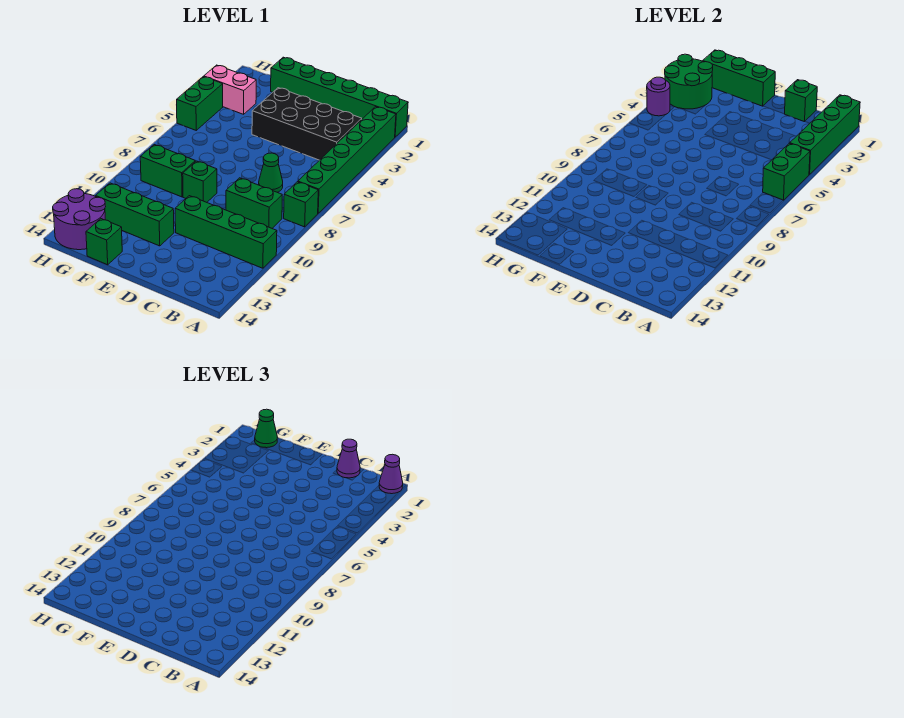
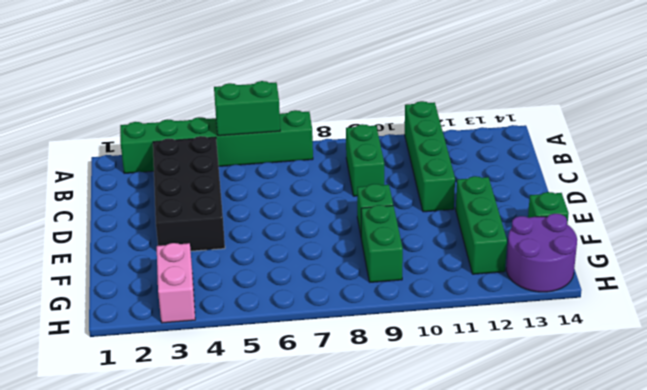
none -> green brick A1:F1 level 1
none -> green brick A8 level 1
none -> green cone C7 level 1

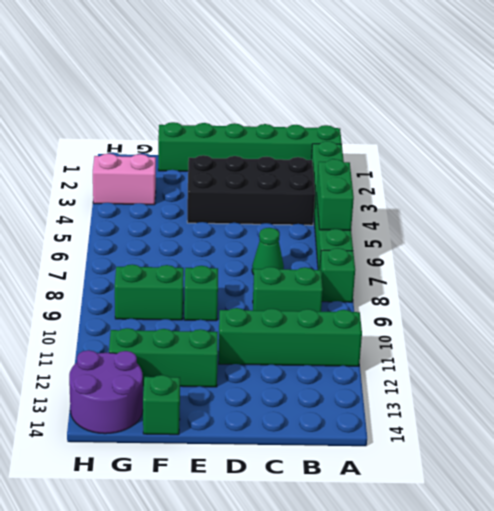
none -> green brick H4:H5 level 1
none -> green brick A1:A4 level 2
none -> green brick C1 level 2

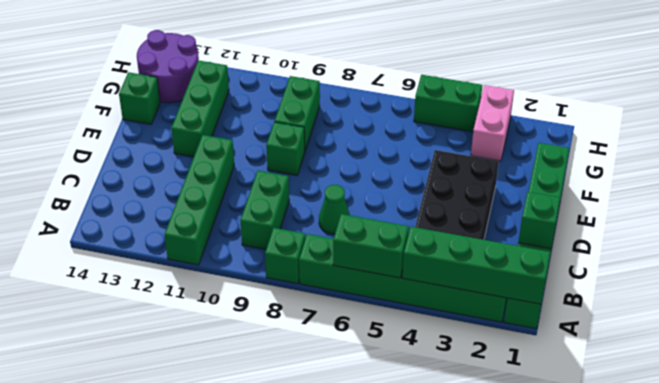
none -> green brick E1:G1 level 2
none -> green round brick G2:H3 level 2
none -> purple round brick H4 level 2

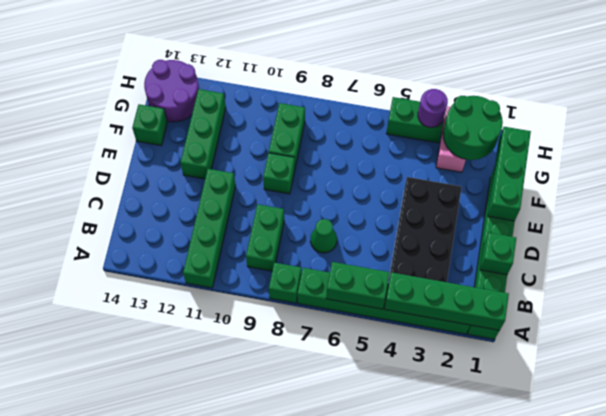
none -> purple cone A1 level 3
none -> purple cone C1 level 3
none -> green cone G1 level 3

